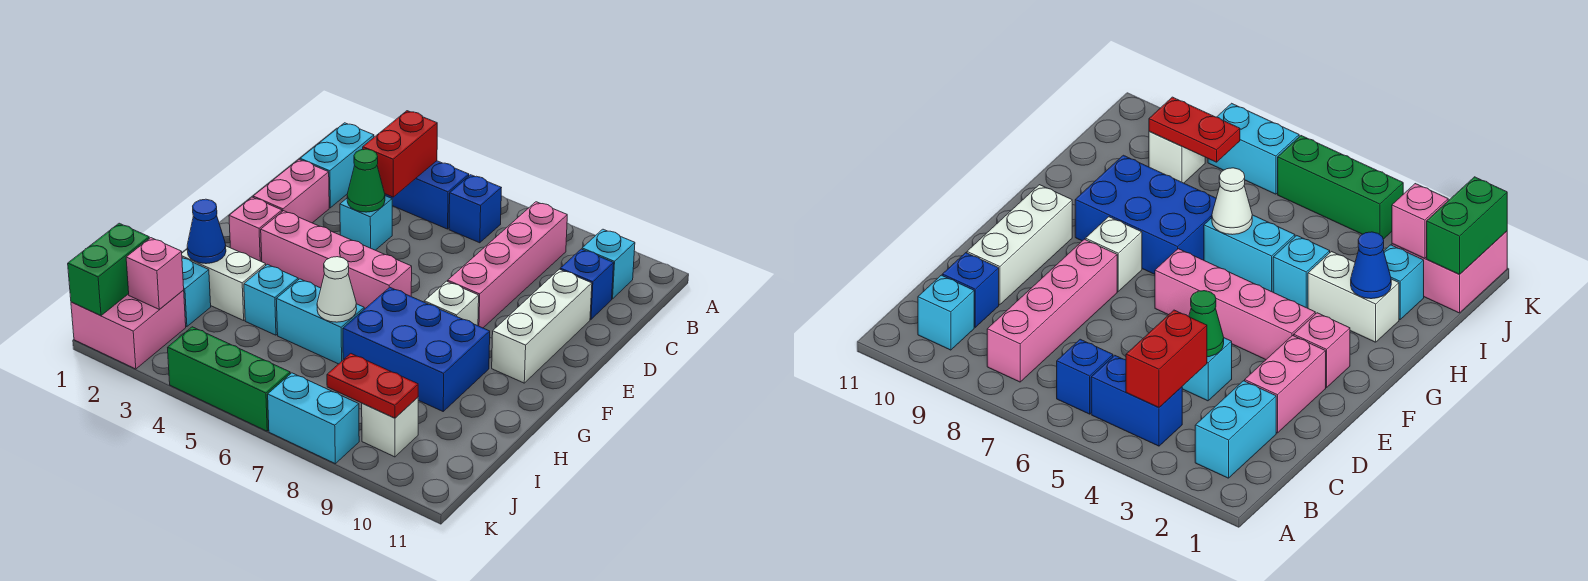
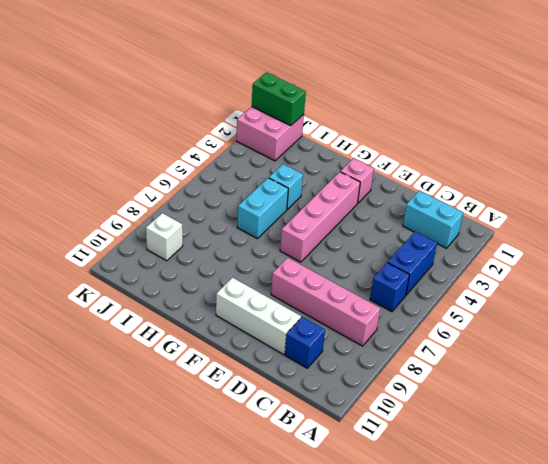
none -> cyan brick B10 level 1
none -> pink brick D2:E2 level 1
none -> cyan brick D4 level 1

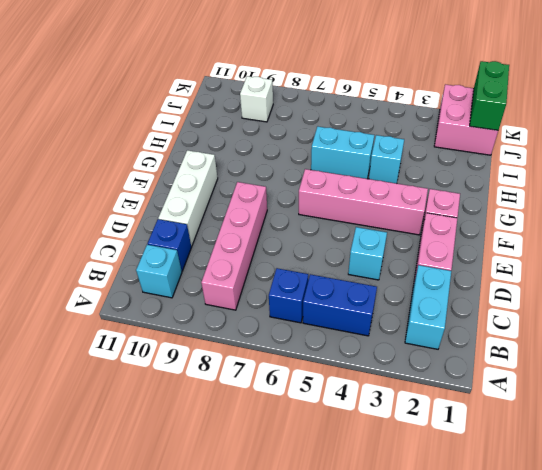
none -> white brick F8 level 1
none -> blue brick G7:H9 level 1
none -> white brick H2:H3 level 1

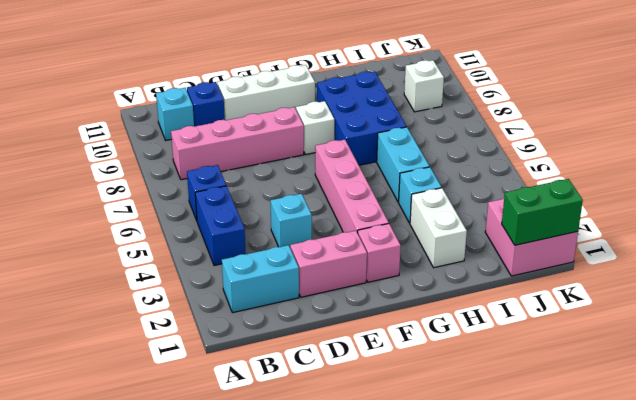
none -> cyan brick I2 level 1
none -> green brick K4:K6 level 1
none -> cyan brick K7:K8 level 1

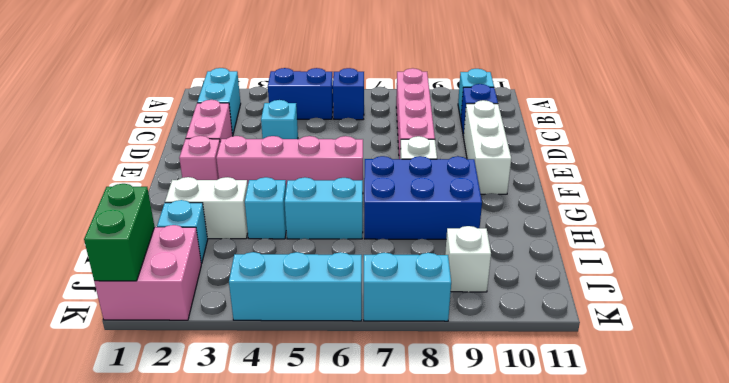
cyan brick K4:K6 level 1 -> green brick K4:K6 level 1
none -> red brick B4:C4 level 2
none -> green cone D4 level 2
none -> blue cone H2 level 2

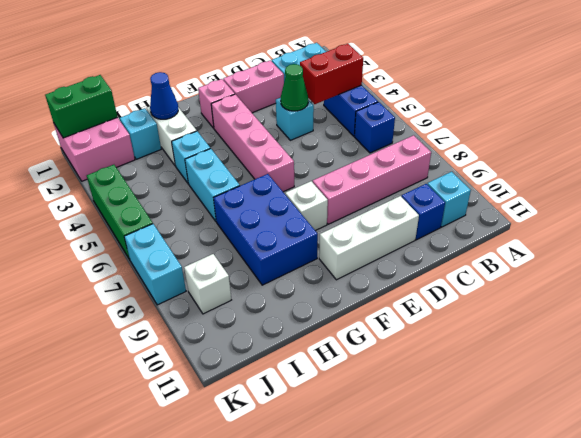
none -> white cone H6 level 2
none -> pink brick J2 level 2
none -> red plate J8:J9 level 2

